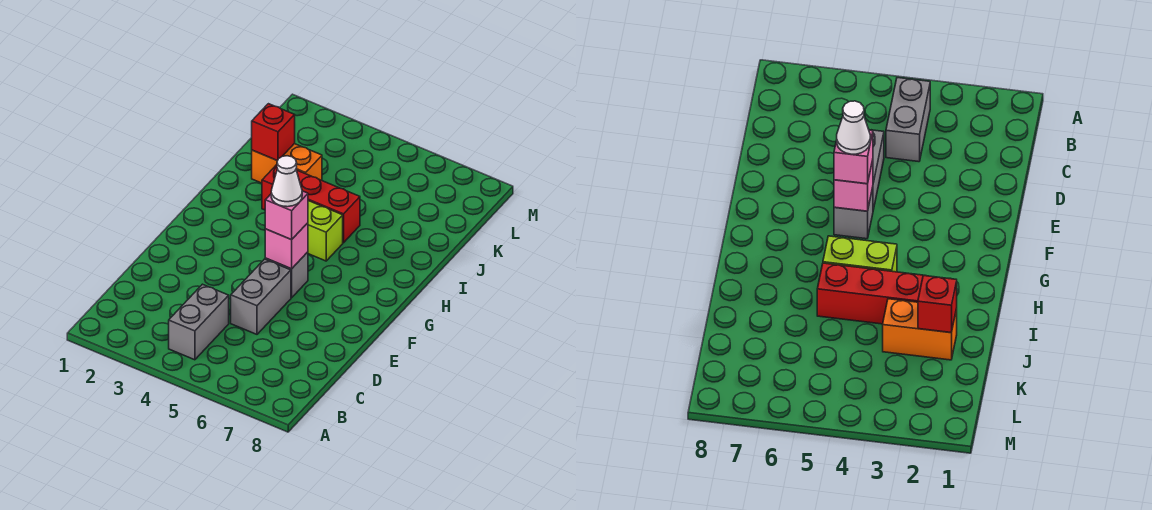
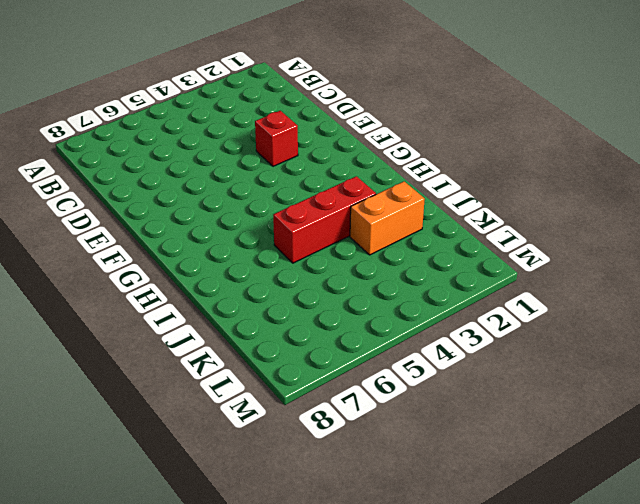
red brick E3 level 1 -> red brick J2 level 2
none -> grey brick B4:C4 level 1
none -> grey brick D5:E5 level 1

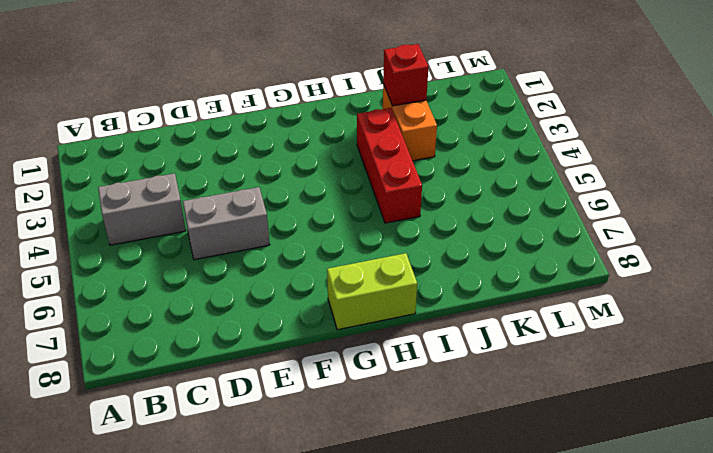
lime brick G8:H8 level 1 -> lime brick H4:H5 level 1
none -> grey brick F5 level 1
none -> pink brick F5 level 2

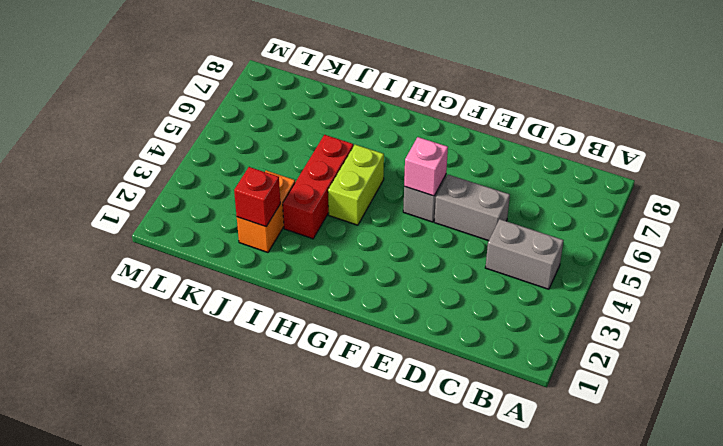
none -> pink brick F5 level 3
none -> white cone F5 level 4

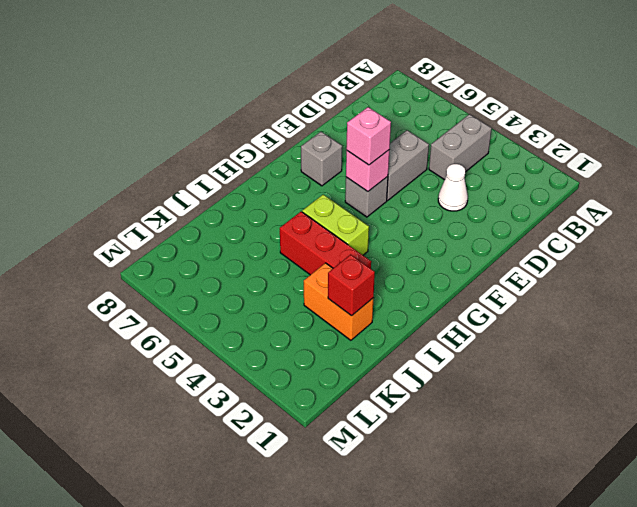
white cone D3 level 1 -> white cone F5 level 4
grey brick F7 level 1 -> none

